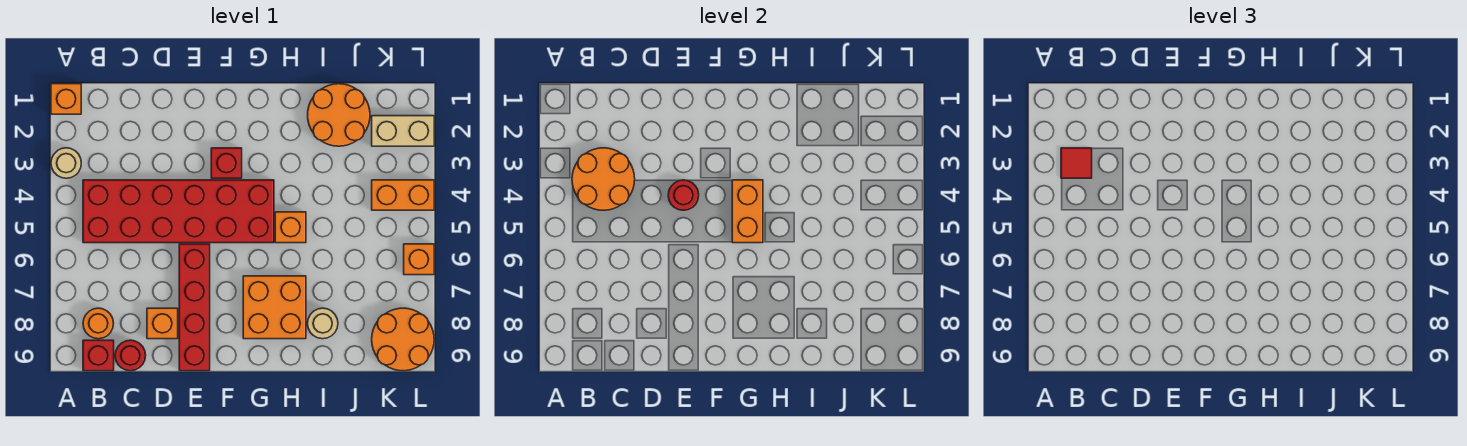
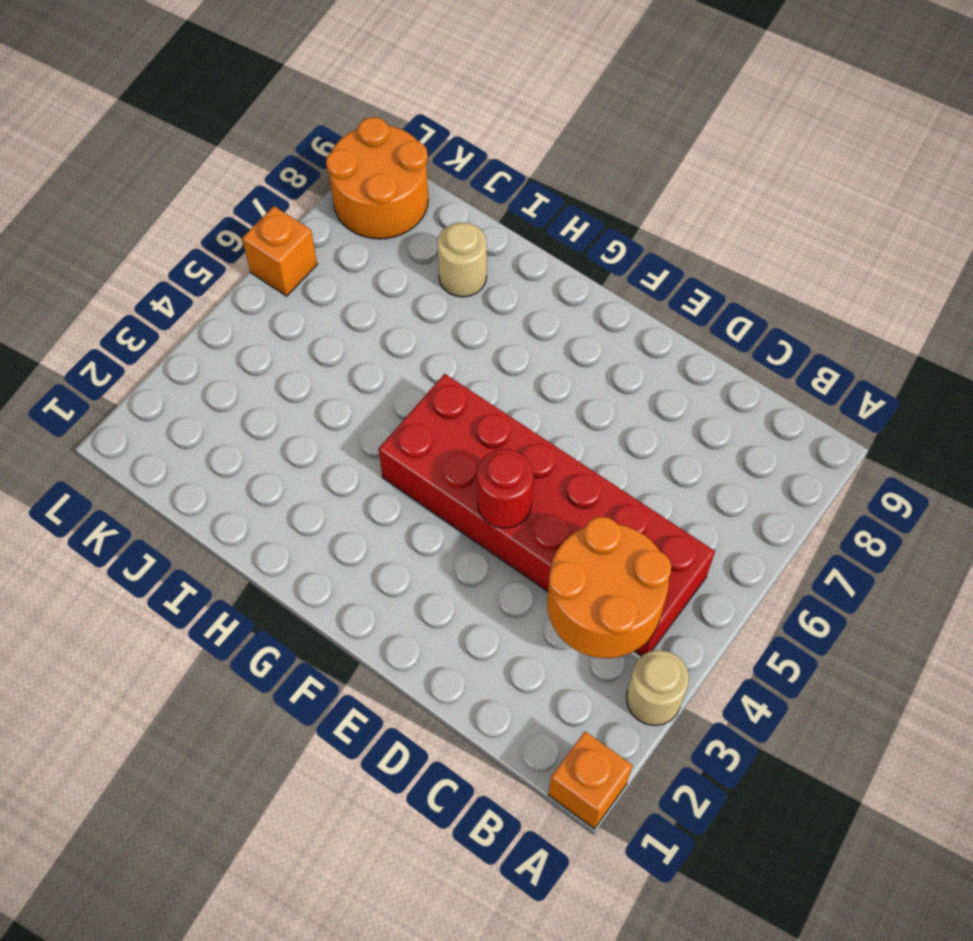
none -> orange round brick B8 level 1
none -> red brick B9 level 1
none -> red round brick C9 level 1

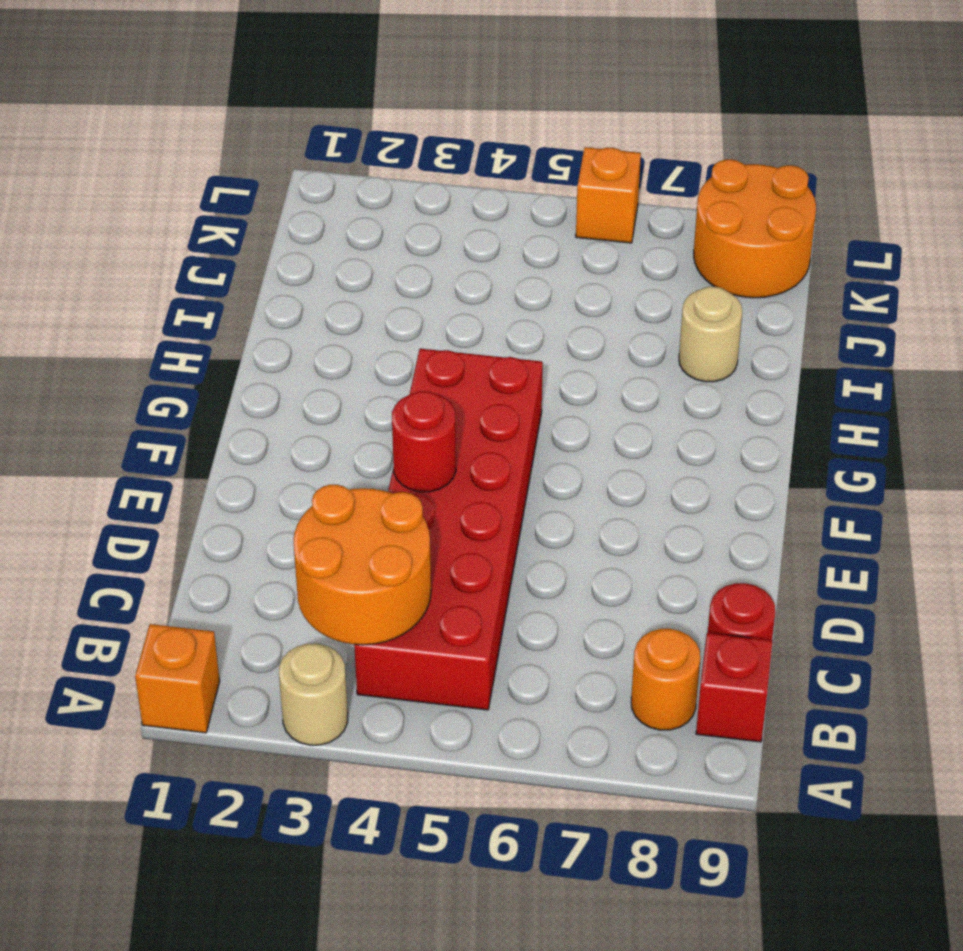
none -> orange brick D8 level 1
none -> red brick E6:E9 level 1
none -> red brick F3 level 1

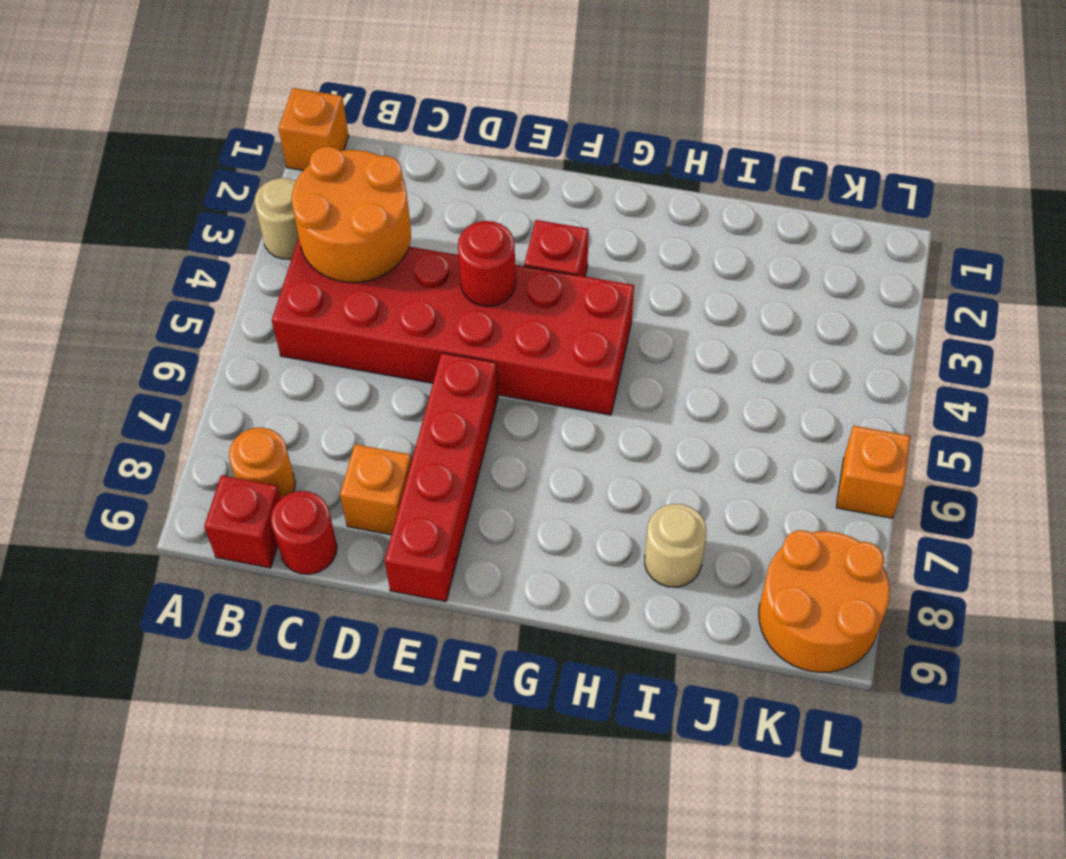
none -> orange brick G7:H8 level 1
none -> orange brick H5 level 1
none -> orange round brick I1:J2 level 1

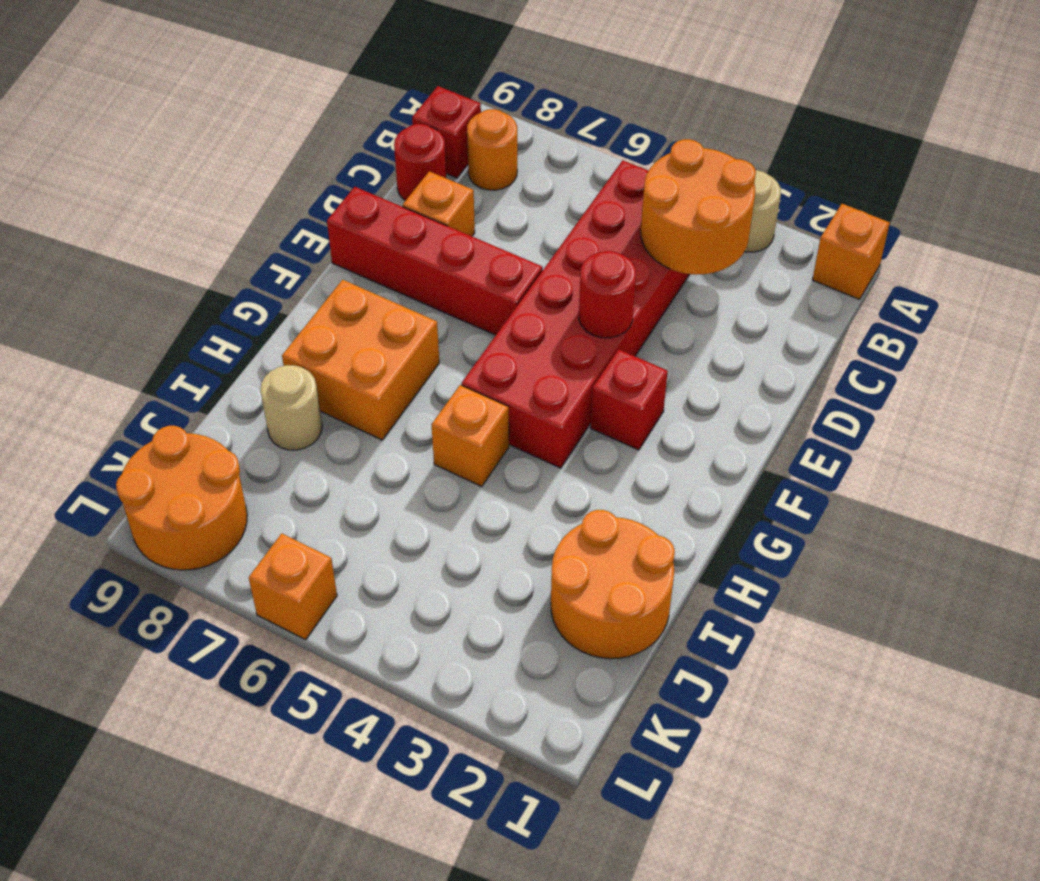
none -> tan brick K2:L2 level 1
none -> orange brick K4:L4 level 1
none -> orange brick G4:G5 level 2

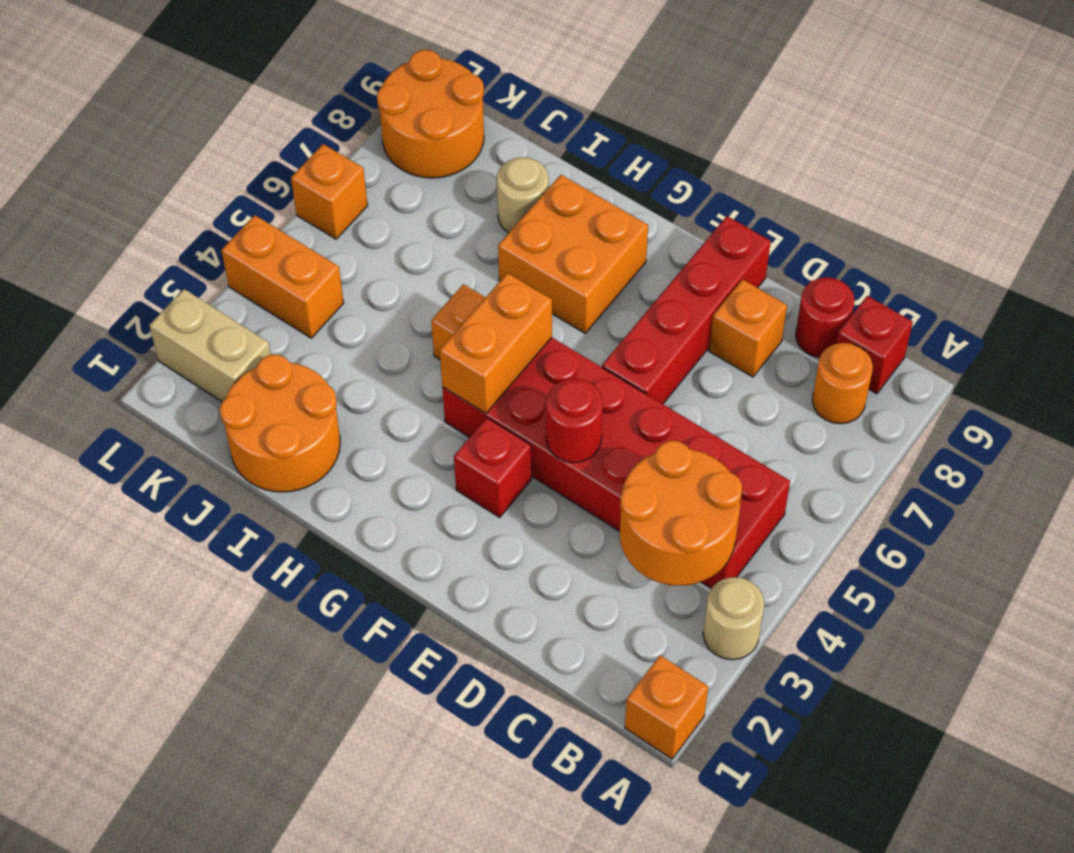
none -> red tile B3 level 3

